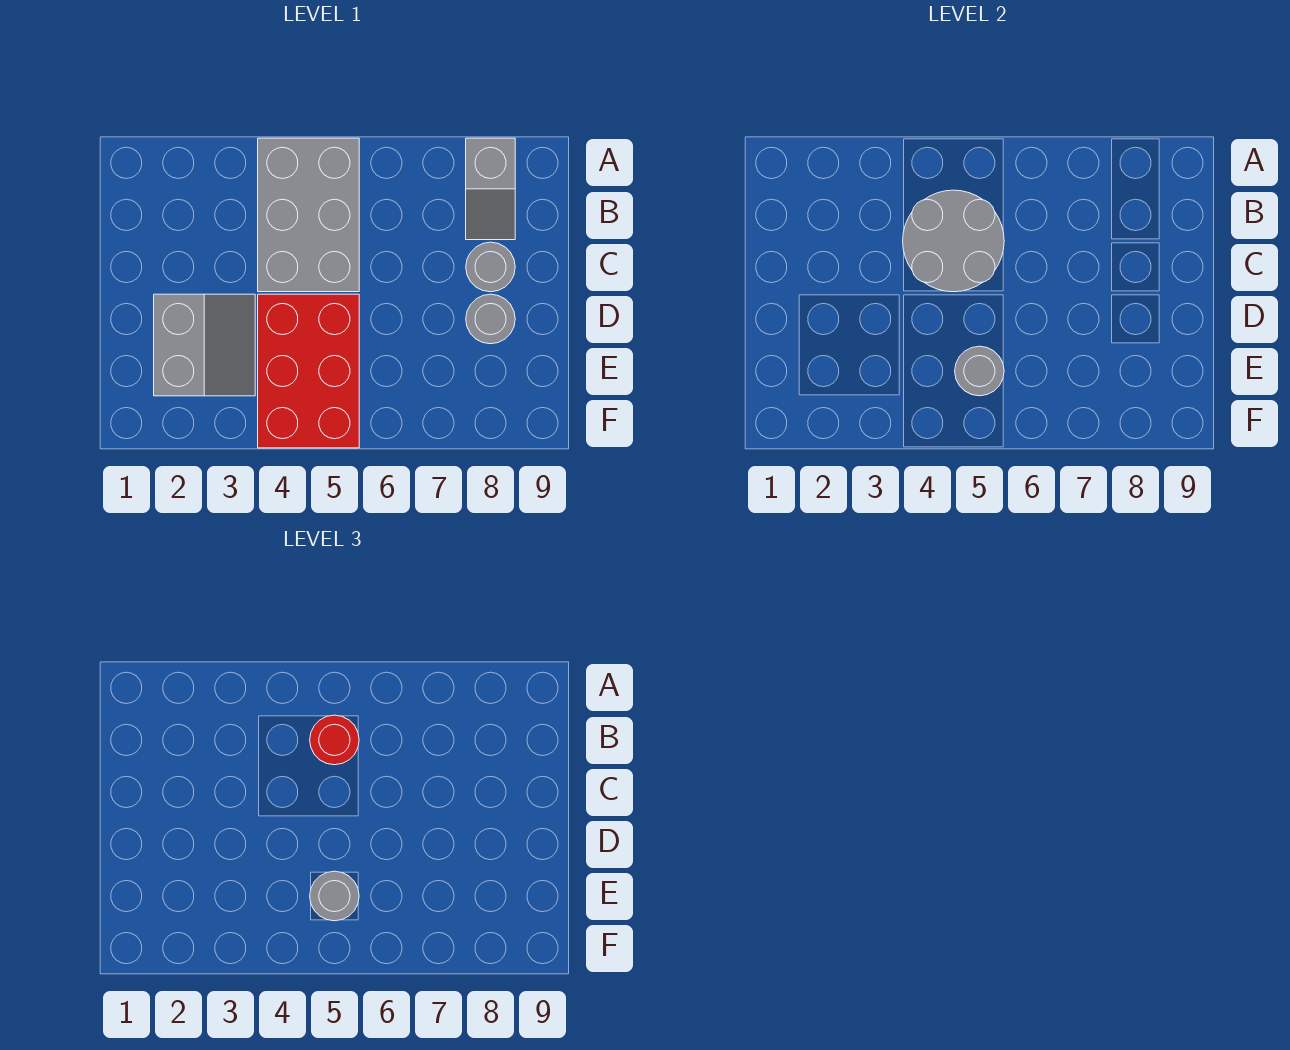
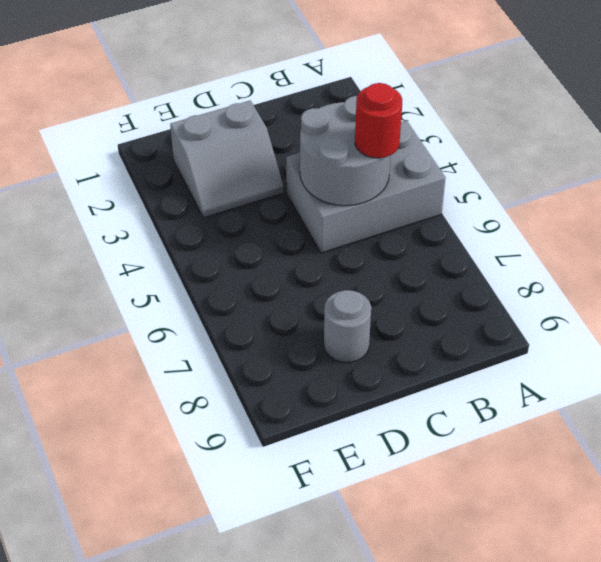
none -> grey slope A8:B8 level 1 top A
none -> grey round brick C8 level 1

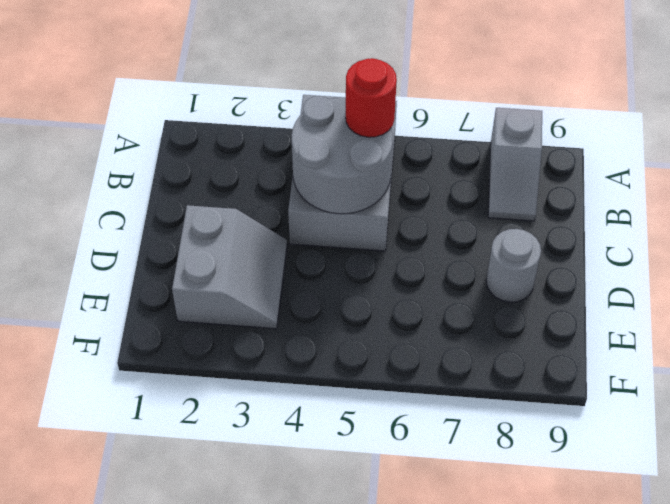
none -> grey round brick C8 level 1
none -> red brick D4:F5 level 1

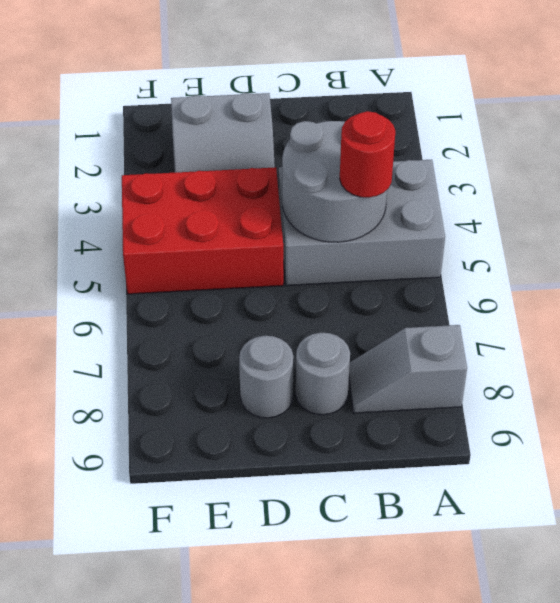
none -> grey round brick E5 level 2
none -> grey round brick E5 level 3

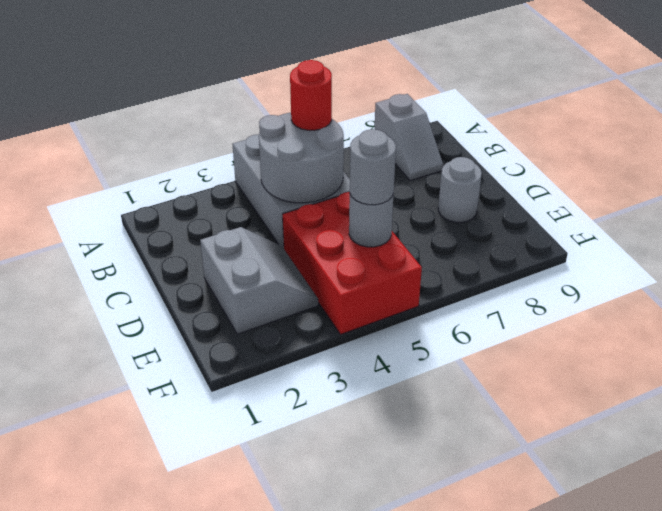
none -> grey round brick C8 level 1

